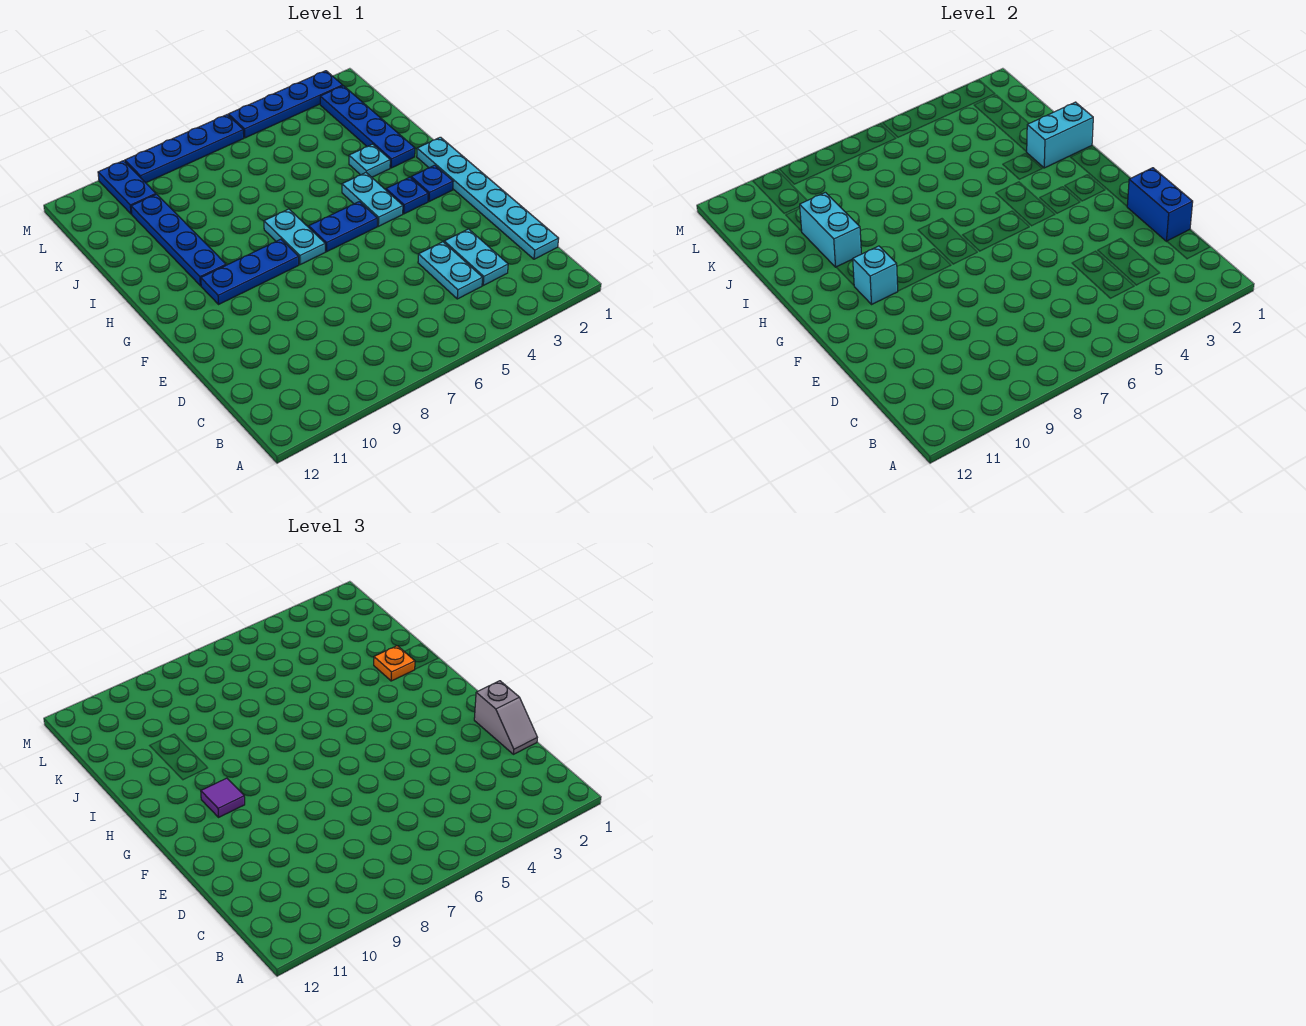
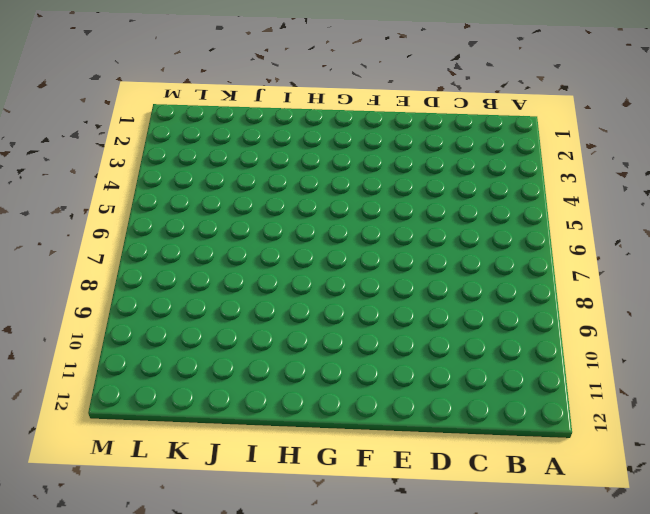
none -> cyan plate C1:H1 level 1
none -> cyan plate C3:D3 level 1
none -> cyan plate C4:D4 level 1

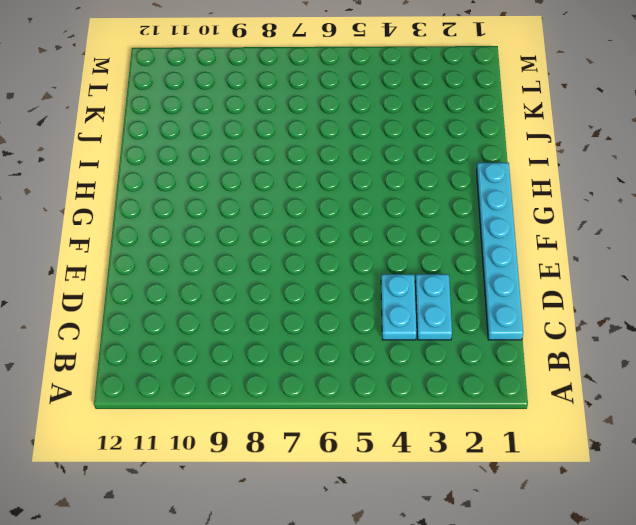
none -> blue plate G2 level 1
none -> blue plate G3 level 1
none -> cyan plate G4:H4 level 1

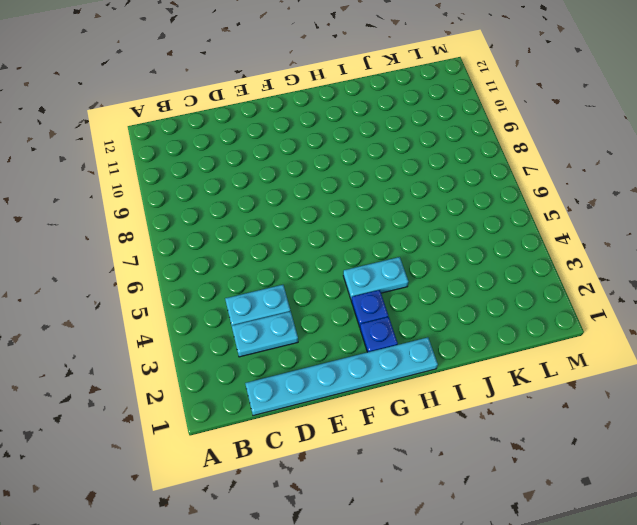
none -> blue plate G5:G6 level 1
none -> cyan plate G7:H7 level 1
none -> blue plate G8:G10 level 1

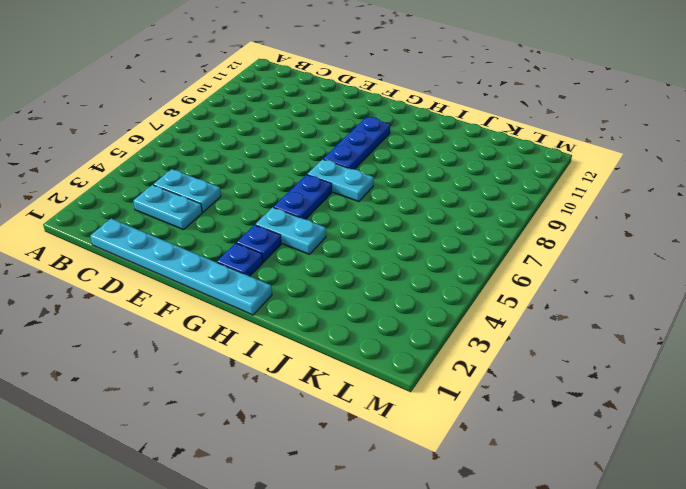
none -> blue plate H10:K10 level 1
none -> blue plate I2:L2 level 1
none -> cyan plate I3 level 1

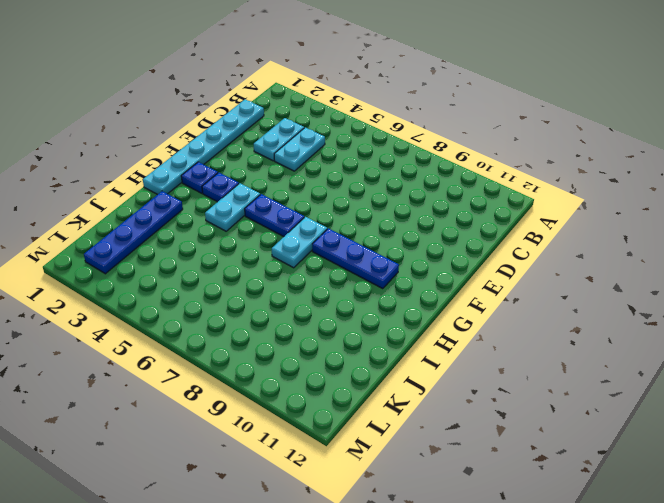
none -> blue plate H10:K10 level 1
none -> cyan plate I3 level 1
none -> blue plate L10:M10 level 1

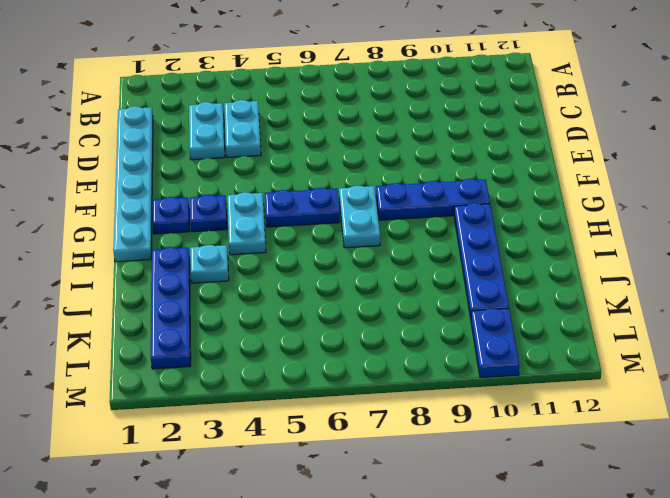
none -> blue plate M2:M5 level 1
none -> blue plate M6:M9 level 1
none -> blue brick D1:E1 level 2

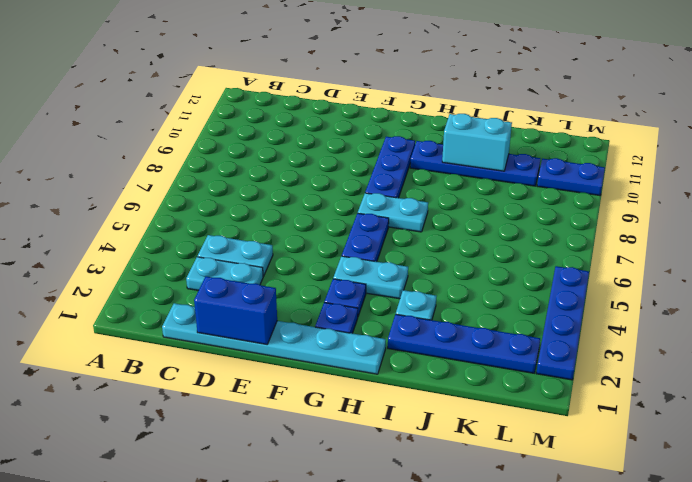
none -> blue plate M6:M9 level 1
none -> cyan brick G10 level 2
none -> cyan brick I1:I2 level 2

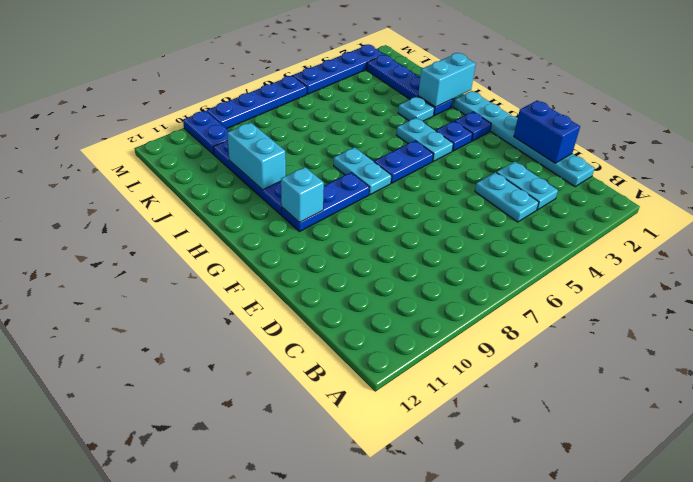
none -> grey slope D1:E1 level 3 top E
none -> purple tile G10 level 3
none -> orange plate I2 level 3

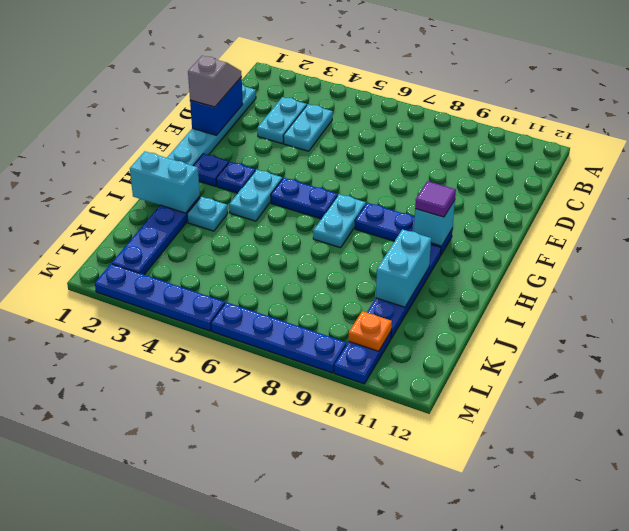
orange plate L10 level 2 -> orange plate I2 level 3

